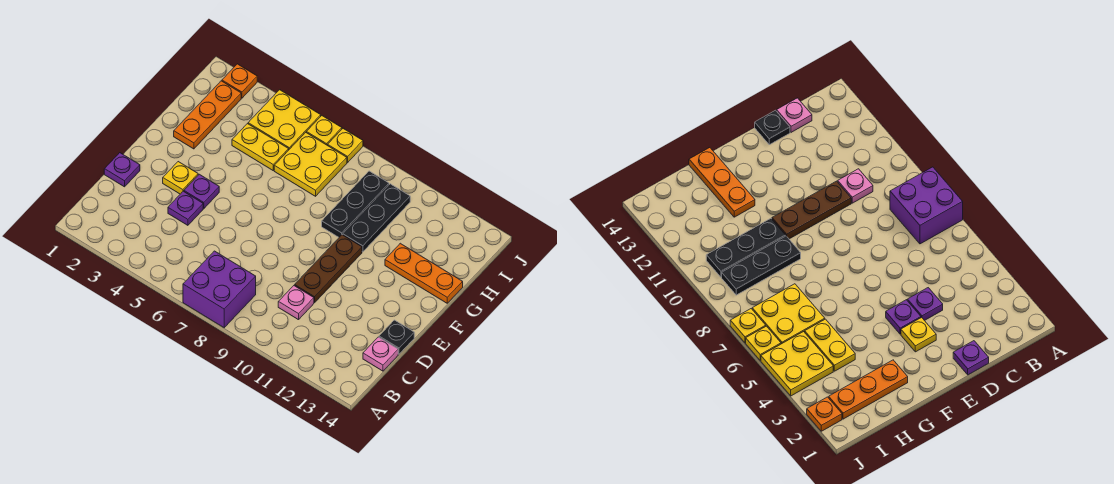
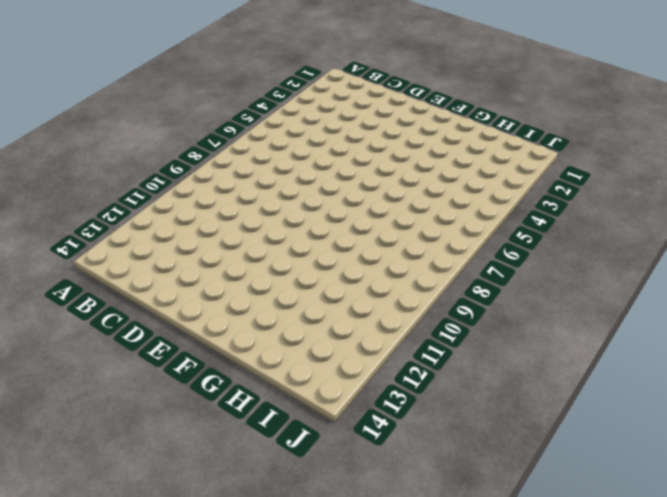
none -> purple brick A7:B8 level 1
none -> pink plate C10 level 1
none -> pink plate C14 level 1

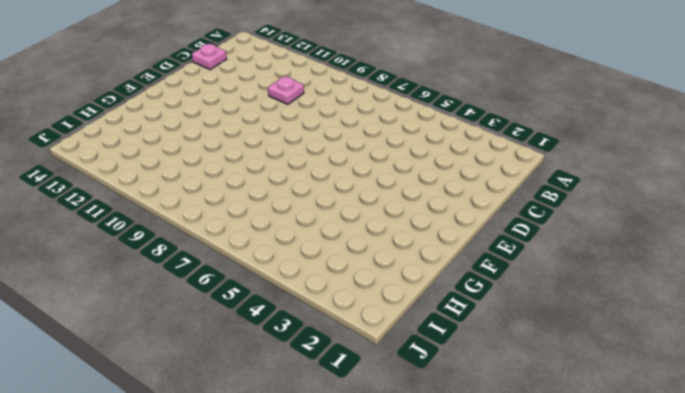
none -> purple brick A7:B8 level 1
none -> purple plate D1 level 1
none -> purple plate D4 level 1

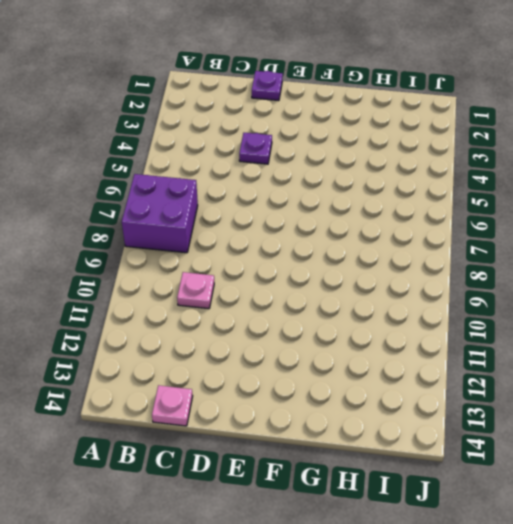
none -> brown plate D10:F10 level 1
none -> black plate D14 level 1
none -> yellow plate E3 level 1

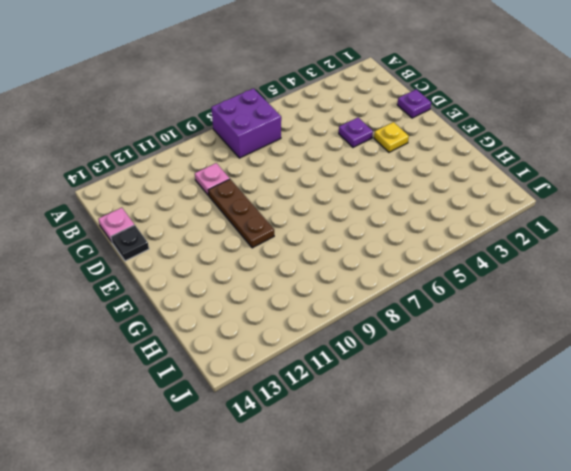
none -> purple plate E4 level 1
none -> orange plate G2:I2 level 1
none -> black plate G9:I9 level 1

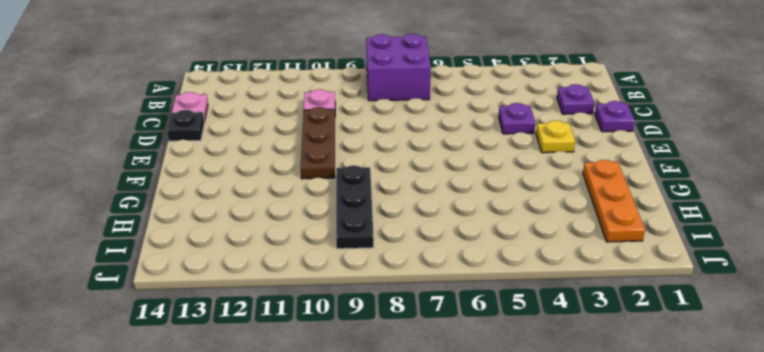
purple plate C2 level 1 -> purple plate E4 level 1
none -> black plate G10:I10 level 1
none -> orange plate G12:G14 level 1
none -> yellow plate H4:H5 level 1

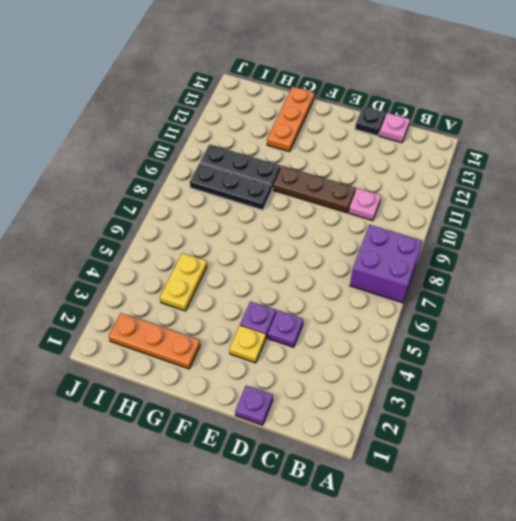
none -> yellow plate H6:I7 level 1
none -> yellow plate I4:J5 level 1
none -> orange plate J2 level 1

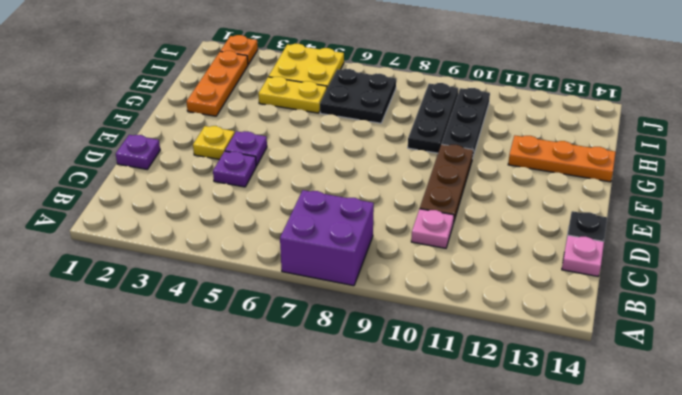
black plate H6:I7 level 1 -> yellow plate H6:I7 level 1
none -> yellow plate J6 level 1
none -> yellow plate J7 level 1

